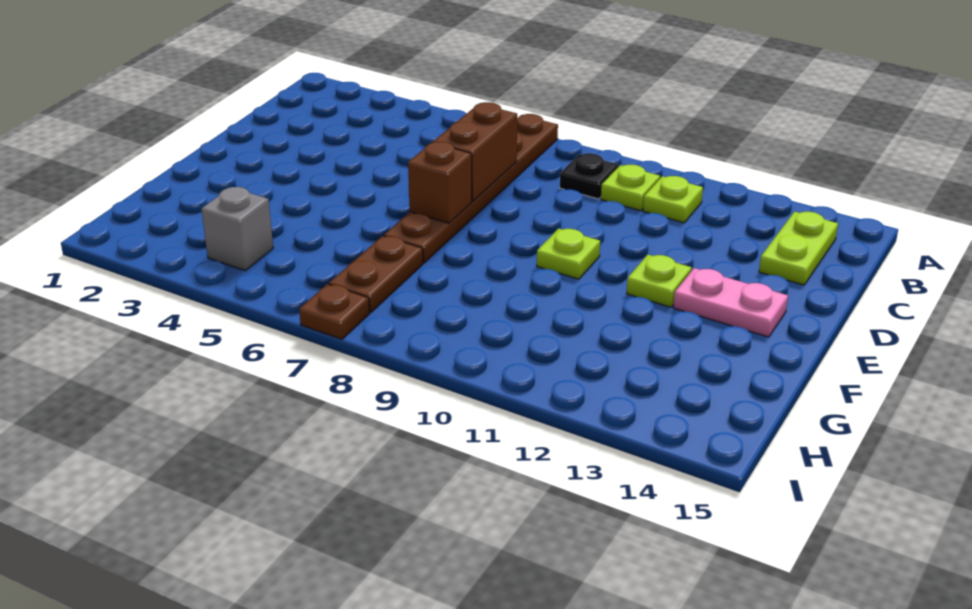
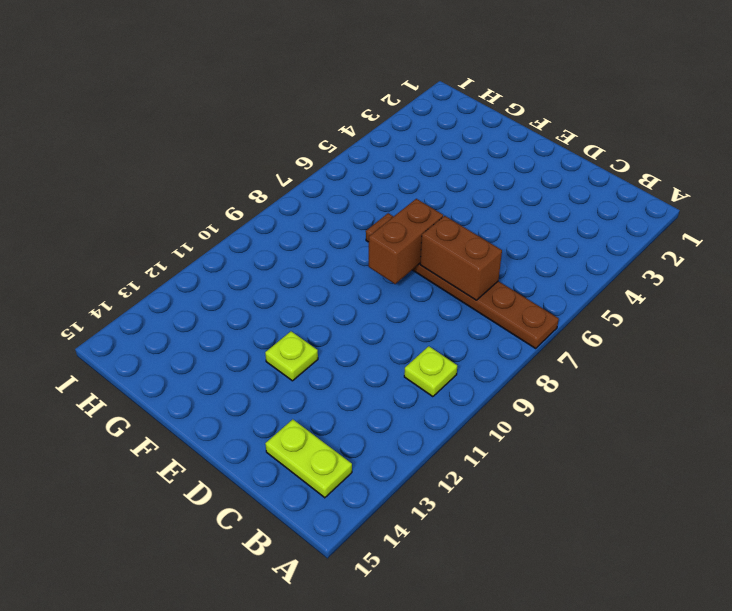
brown brick E7:E8 level 2 -> brown brick E7 level 2
none -> black plate B9 level 1
none -> lime plate B11 level 1
none -> lime plate E10 level 1

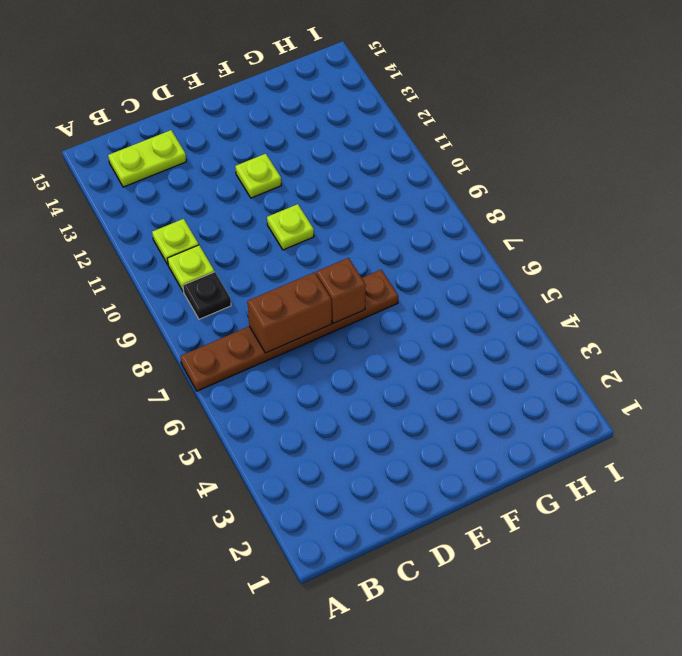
none -> pink plate E13:E14 level 1
none -> brown plate G7:H7 level 1
none -> grey brick H4 level 1

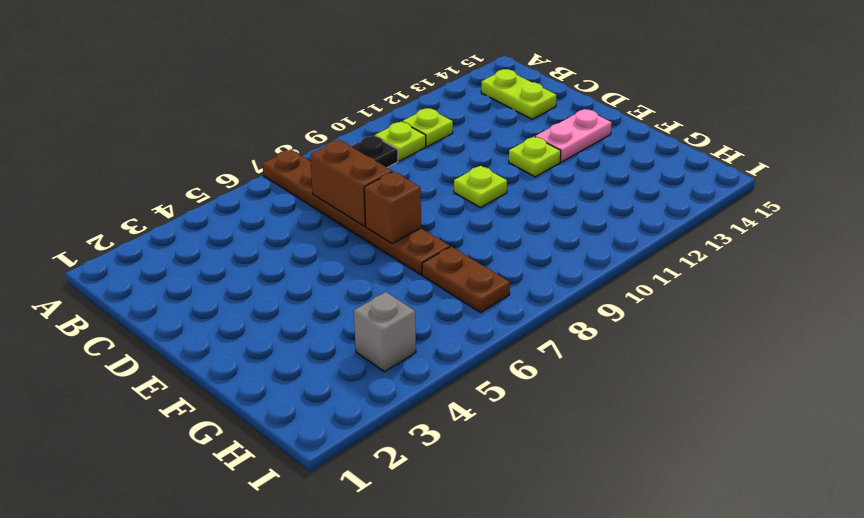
none -> brown plate I7 level 1

